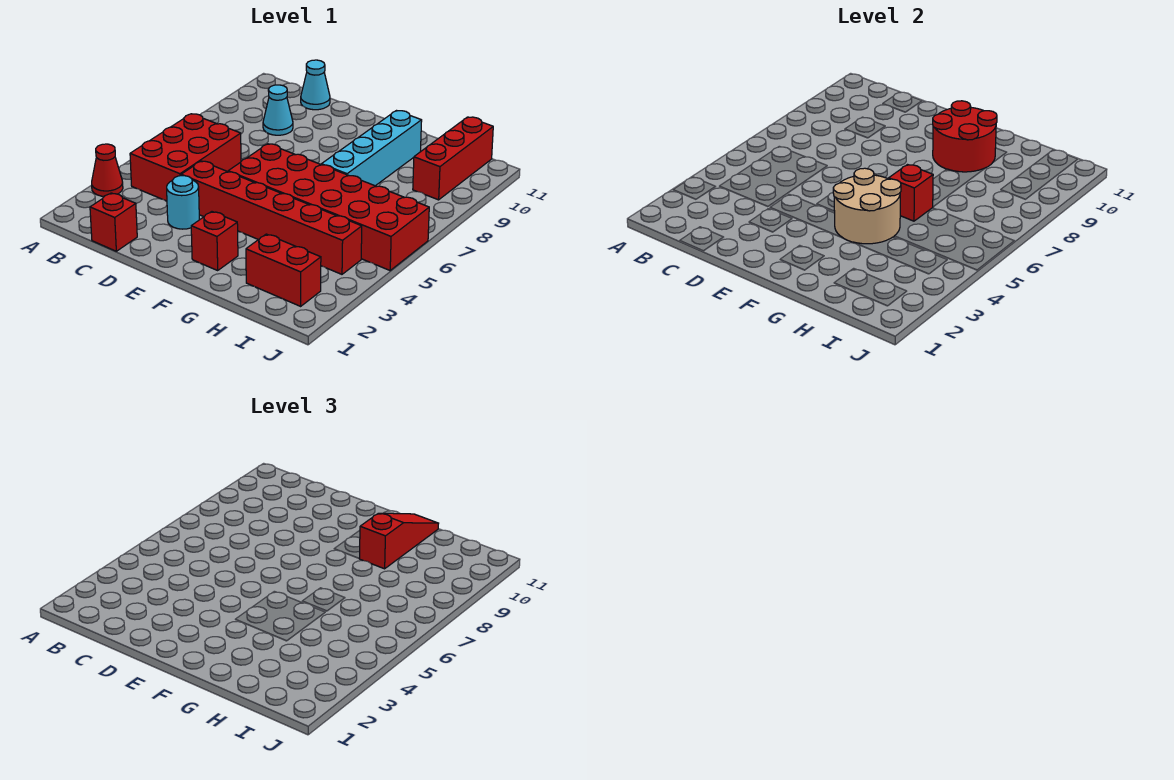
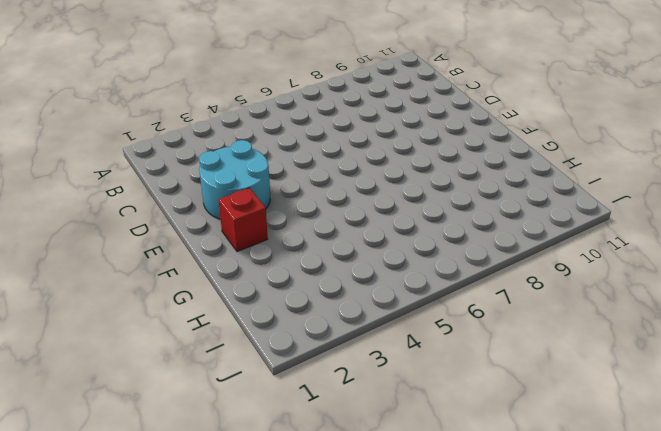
cyan round brick D2:E3 level 1 -> cyan round brick D3 level 1
none -> red cone A3 level 1
none -> red brick B4:C6 level 1
none -> red brick C1 level 1

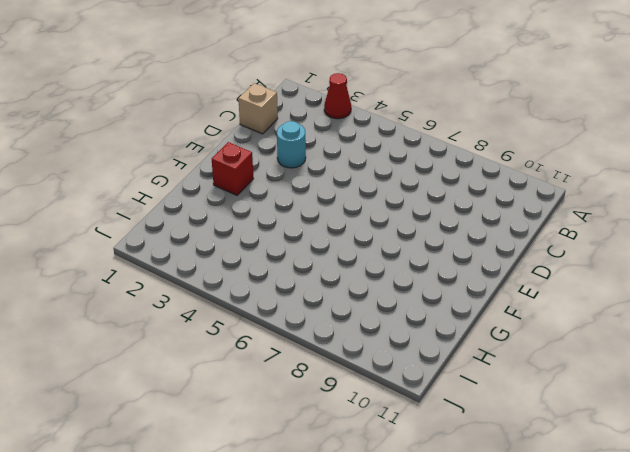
tan brick C1 level 1 -> red brick C1 level 1
none -> red brick B4:C6 level 1
none -> cyan cone C9 level 1
none -> cyan cone C11 level 1

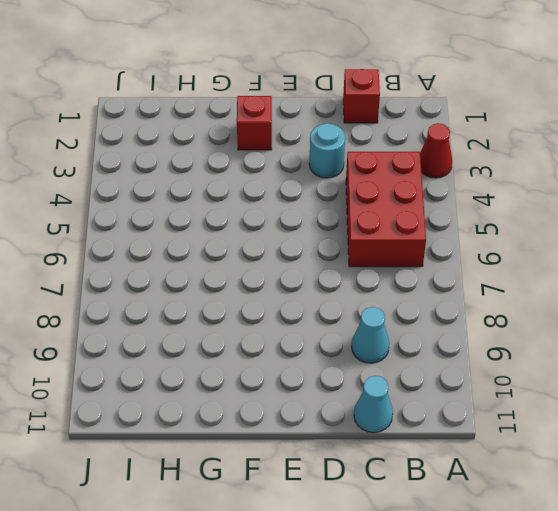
none -> red brick D4:I4 level 1
none -> red brick E5:J6 level 1
none -> cyan brick G7:G10 level 1

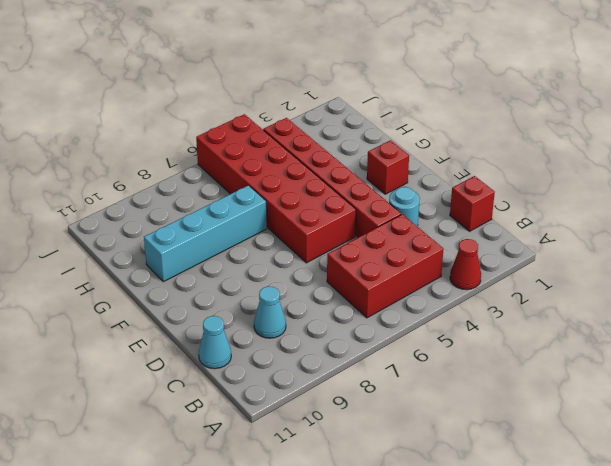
none -> red brick H2:I2 level 1
none -> red brick I9:I11 level 1
none -> tan round brick F4:G5 level 2

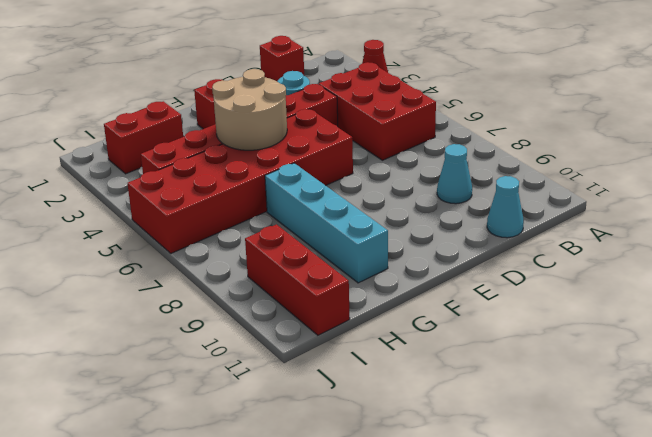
none -> red round brick F9:G10 level 2
none -> red brick G6 level 2
none -> red slope G9:G11 level 3 top 9

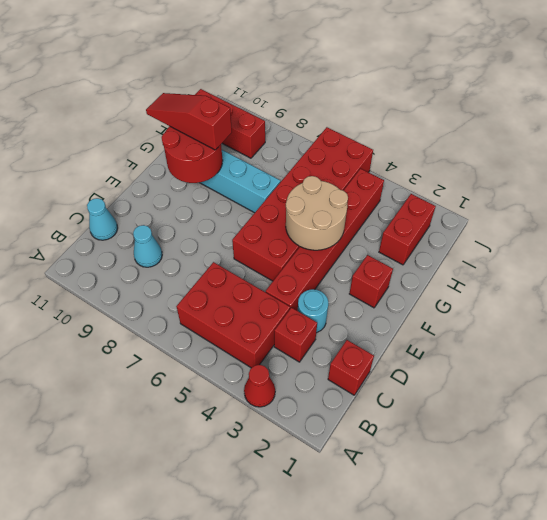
red brick C3 level 1 -> red brick G6 level 2

